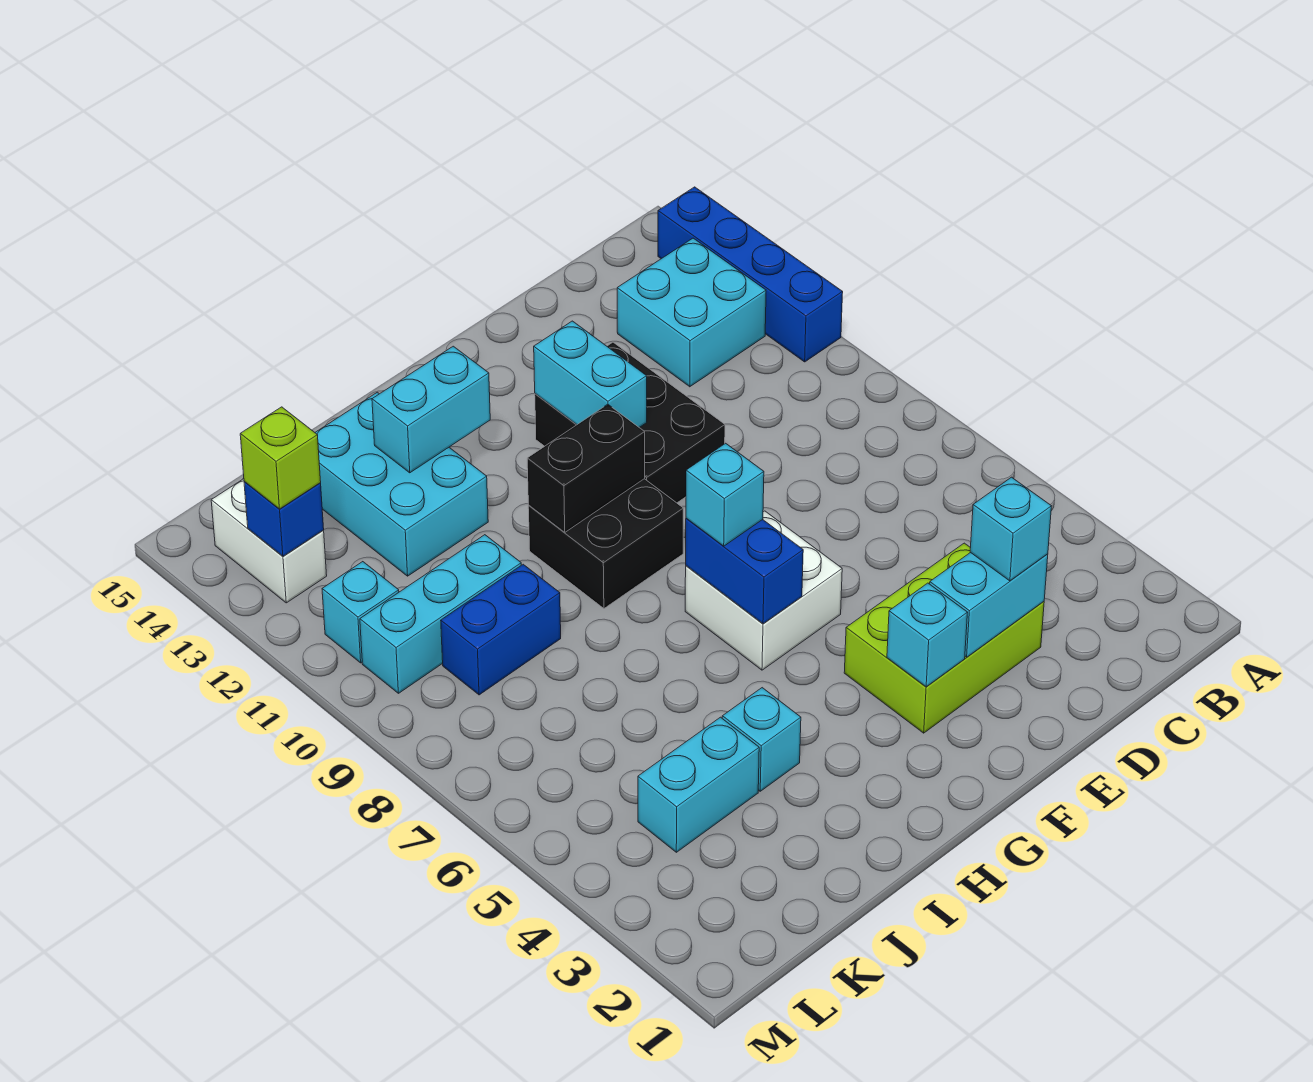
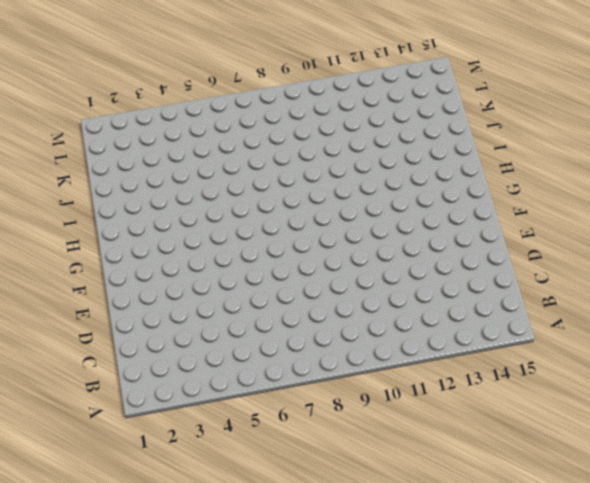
none -> blue brick A11:A14 level 1
none -> cyan brick B12:C13 level 1
none -> lime brick D3:F4 level 1

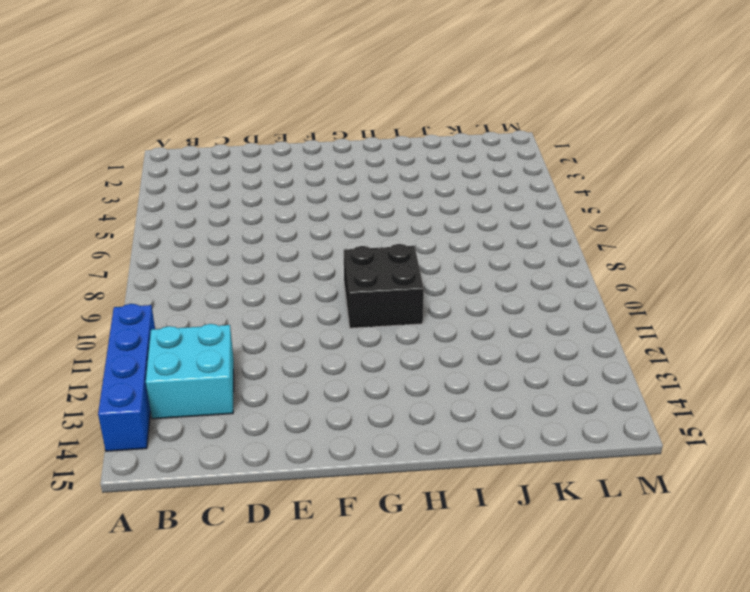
none -> lime brick D3:F4 level 1
none -> black brick E10:F12 level 1
none -> white brick F6:G7 level 1

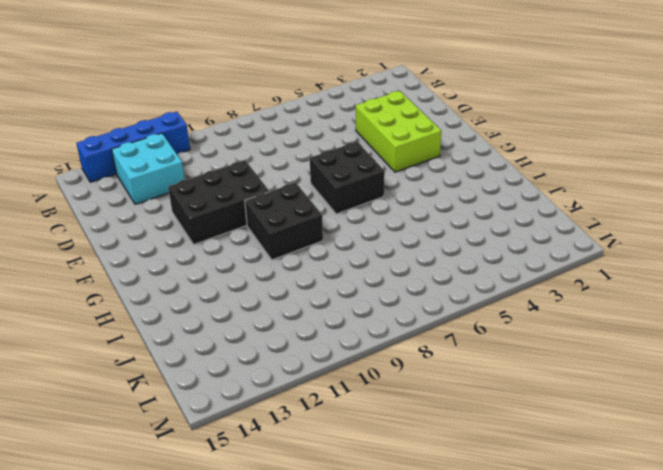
black brick F6:G7 level 1 -> white brick F6:G7 level 1
none -> cyan brick I4 level 1
none -> cyan brick I12:J14 level 1
none -> cyan brick J4:K4 level 1

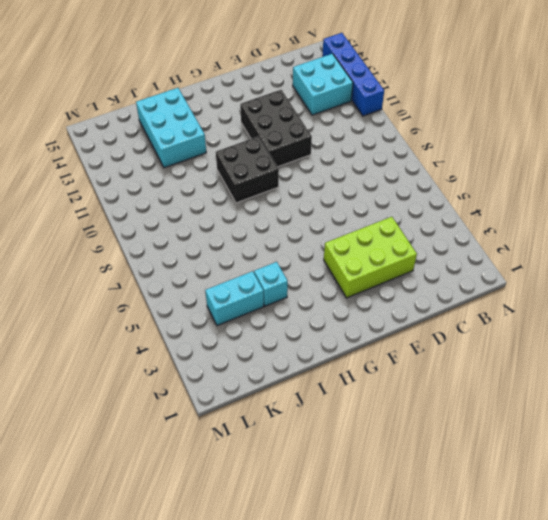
none -> white brick F6:G7 level 1
none -> blue brick J9:K9 level 1
none -> cyan brick J10:L10 level 1

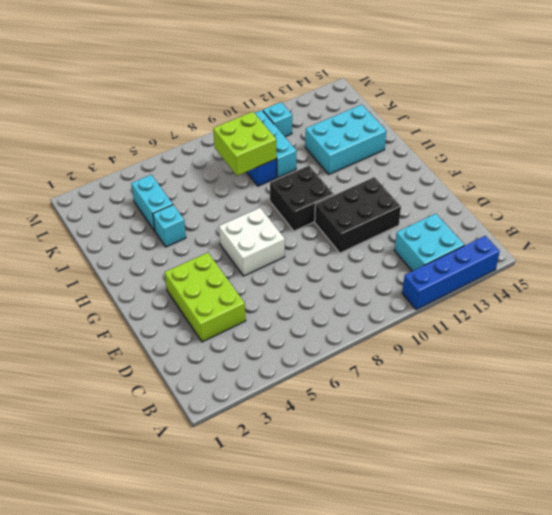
lime brick J8:K9 level 2 -> none
none -> white brick L13:L14 level 1
none -> cyan brick D3:E3 level 2
none -> cyan brick F3 level 2

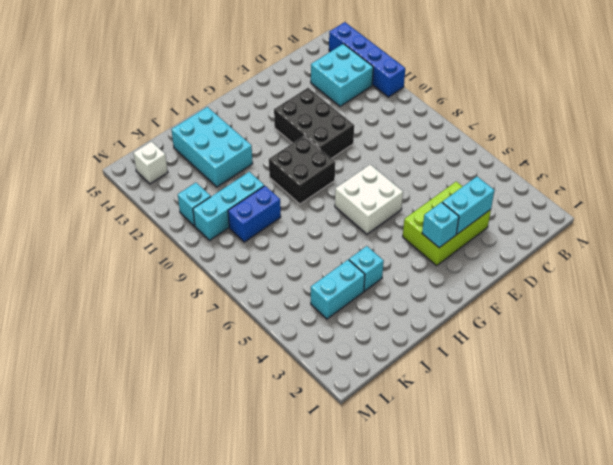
white brick L14 level 1 -> white brick L13:L14 level 1
none -> cyan brick F11:F12 level 2
none -> blue brick G6:G7 level 2
none -> black brick G10:H10 level 2

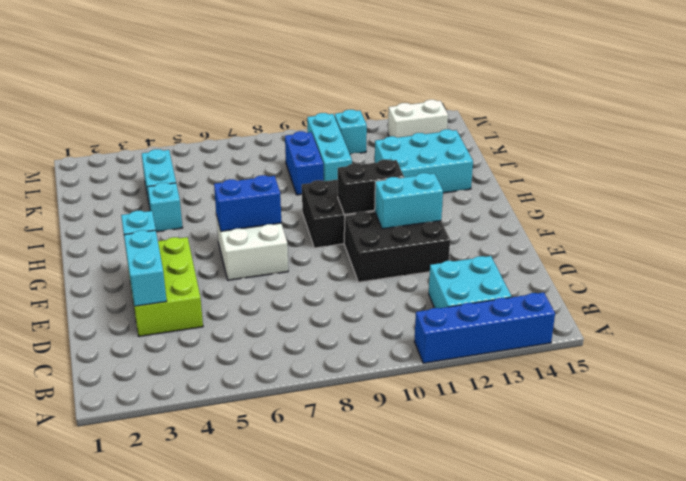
black brick G10:G11 level 2 -> black brick G10:H10 level 2
none -> cyan brick H13:I13 level 2
none -> blue brick L13 level 2
none -> cyan brick D3 level 3

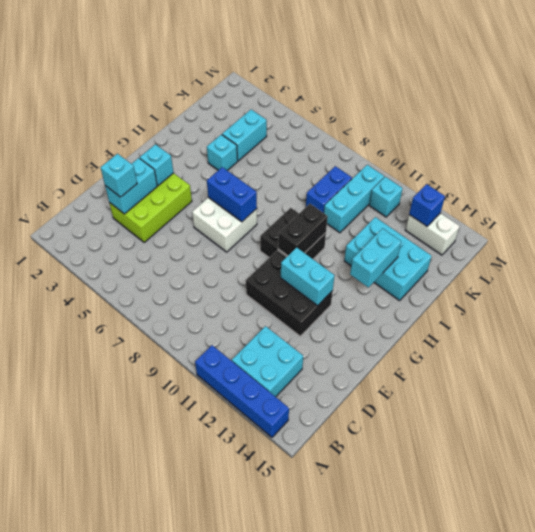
none -> cyan brick G7 level 3
none -> lime brick L13 level 3

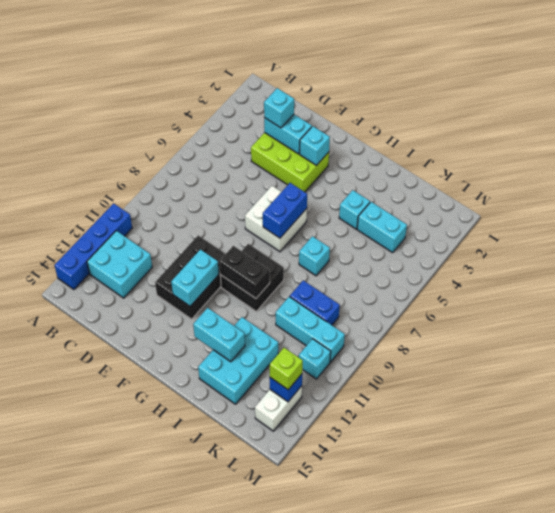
cyan brick I7 level 1 -> cyan brick G7 level 3

